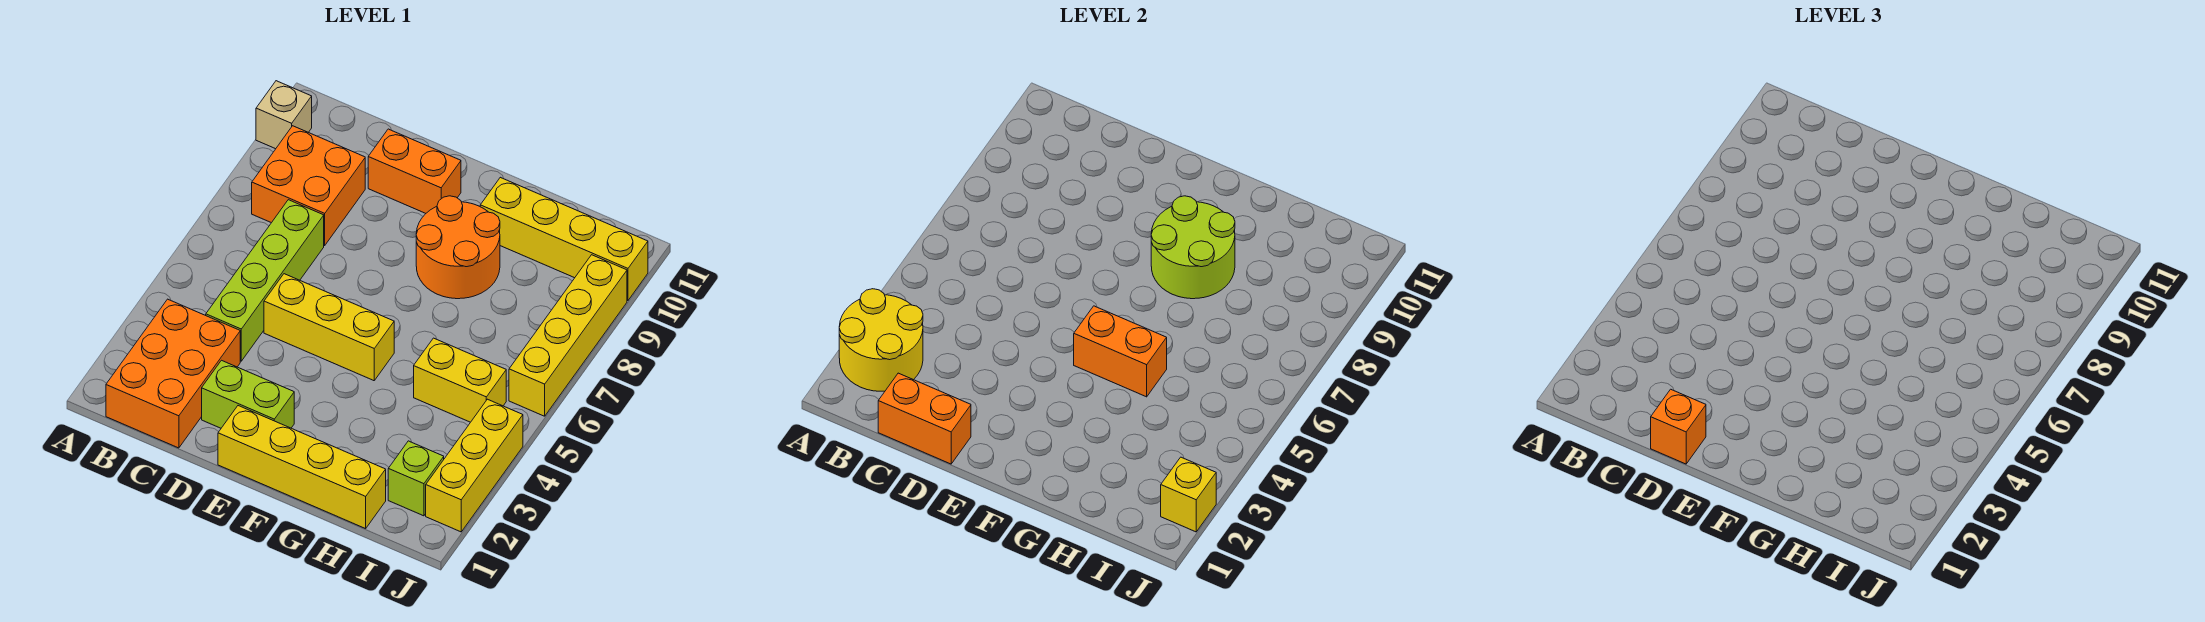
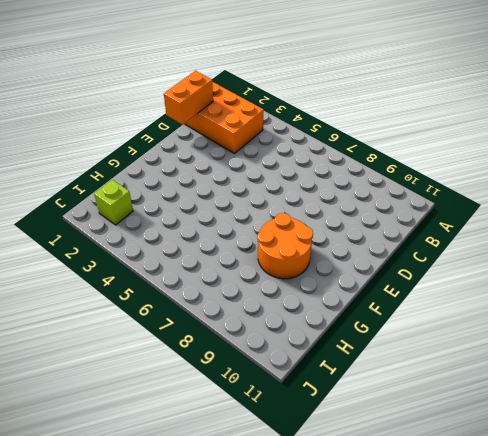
none -> tan brick A10 level 1
none -> orange brick B8:C9 level 1
none -> lime brick C4:C7 level 1

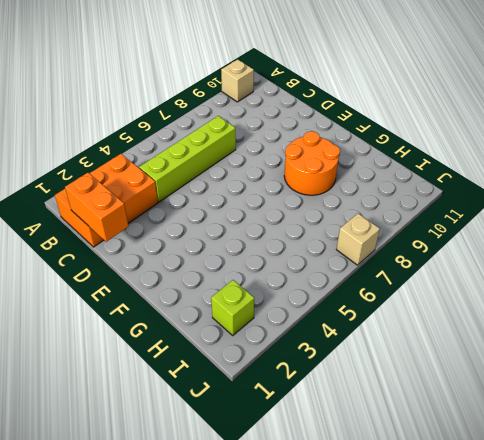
tan brick J7 level 1 -> yellow brick J6:J9 level 1
none -> orange brick B8:C9 level 1
none -> lime brick D2:E2 level 1
none -> yellow brick D5:F5 level 1

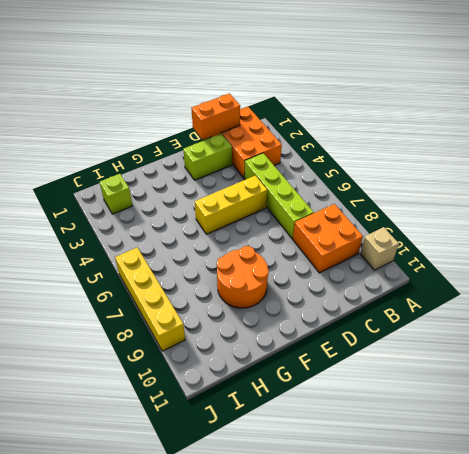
none -> orange brick D10:E10 level 1
none -> yellow brick E1:H1 level 1
none -> yellow brick G10:J10 level 1

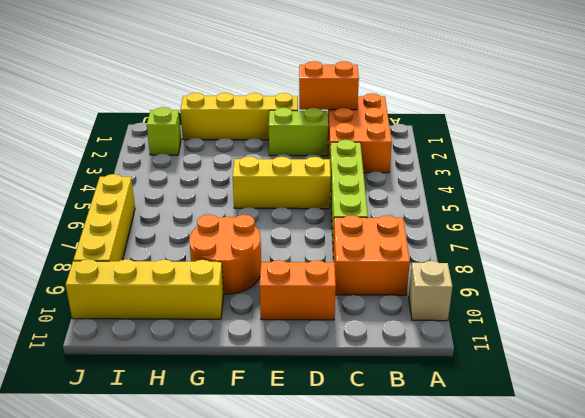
none -> yellow brick H5:I5 level 1
none -> yellow brick J2:J4 level 1
none -> yellow round brick A2:B3 level 2

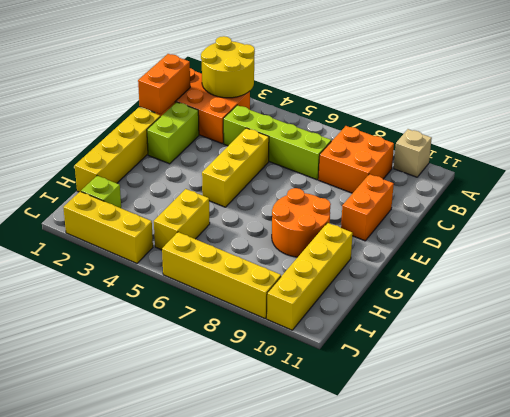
none -> orange brick F5:G5 level 2
none -> lime round brick F8:G9 level 2
none -> yellow brick J2 level 2

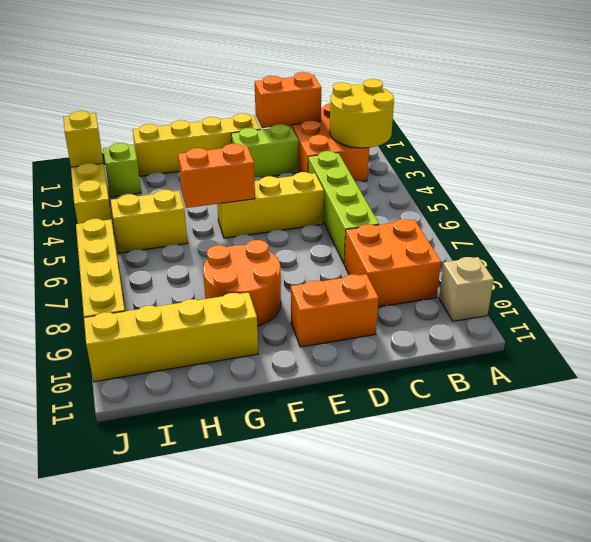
none -> lime round brick F8:G9 level 2
none -> orange brick D1 level 3

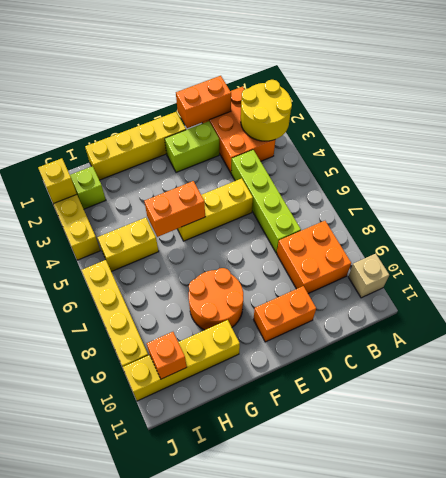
orange brick I10 level 2 -> orange brick D1 level 3
none -> lime round brick F8:G9 level 2

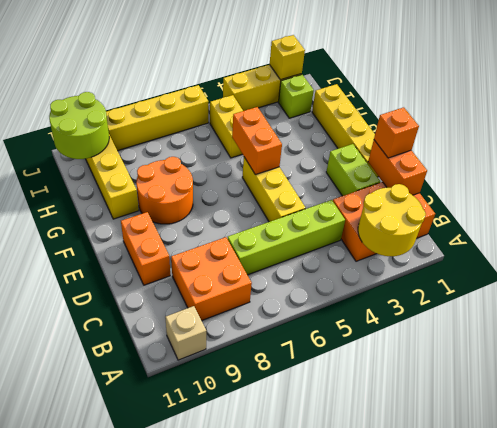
lime round brick I10:J11 level 2 -> lime round brick F8:G9 level 2

